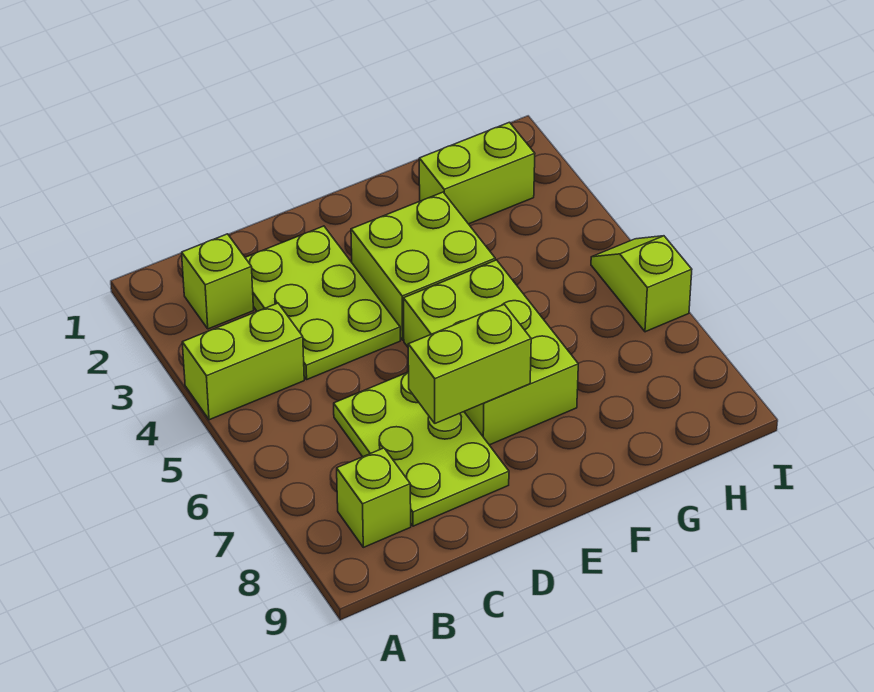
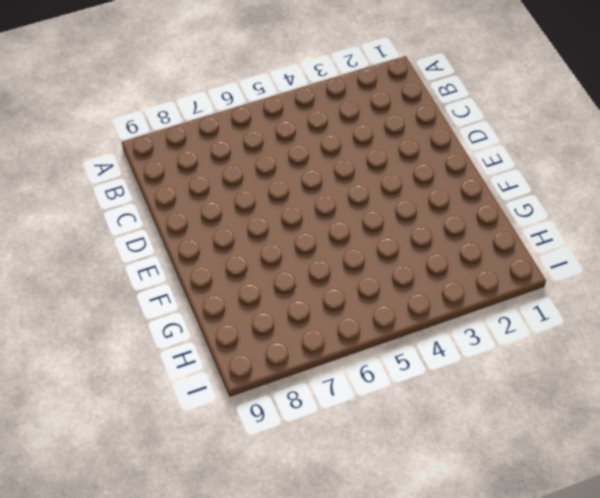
none -> lime brick A4:B4 level 1
none -> lime brick B2 level 1

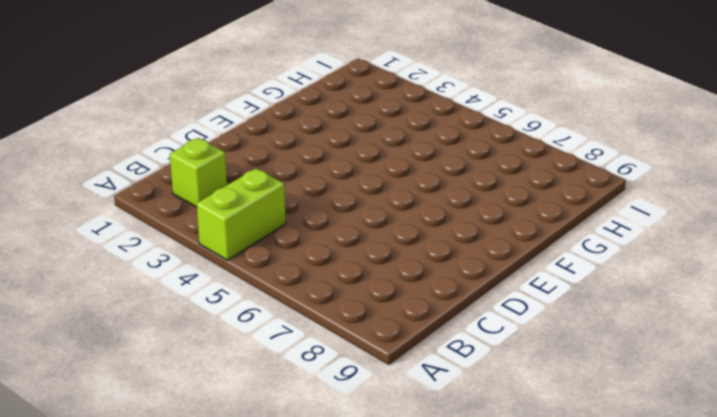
none -> lime brick B8 level 1
none -> lime plate C2:D4 level 1

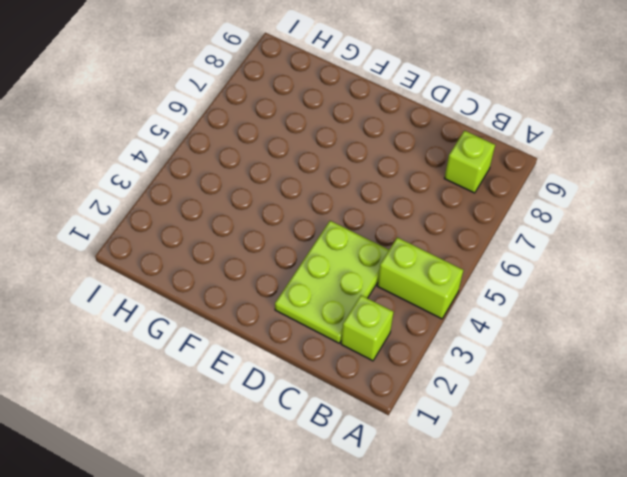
none -> lime plate C6:D8 level 1
none -> lime brick E3:F4 level 1

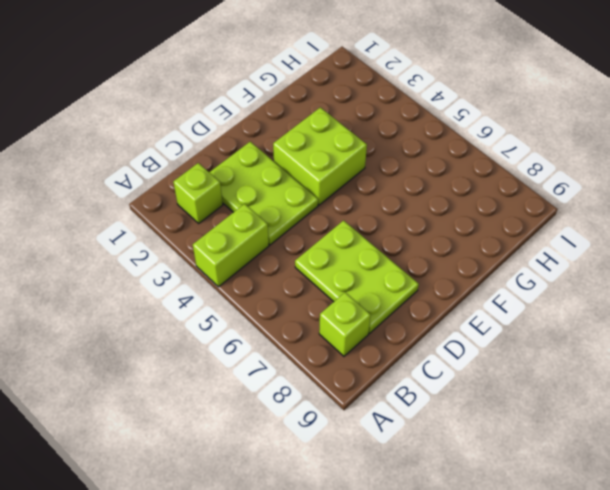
none -> lime brick E5:F7 level 1
none -> lime brick G2:H2 level 1

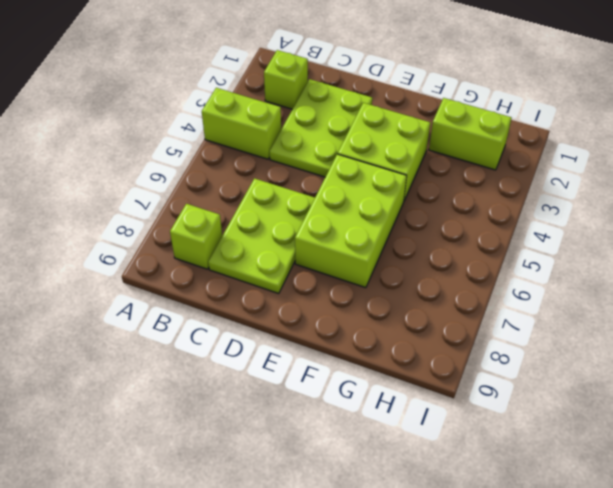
none -> lime slope I5:I6 level 1 top 6
none -> lime brick D7:E7 level 2

